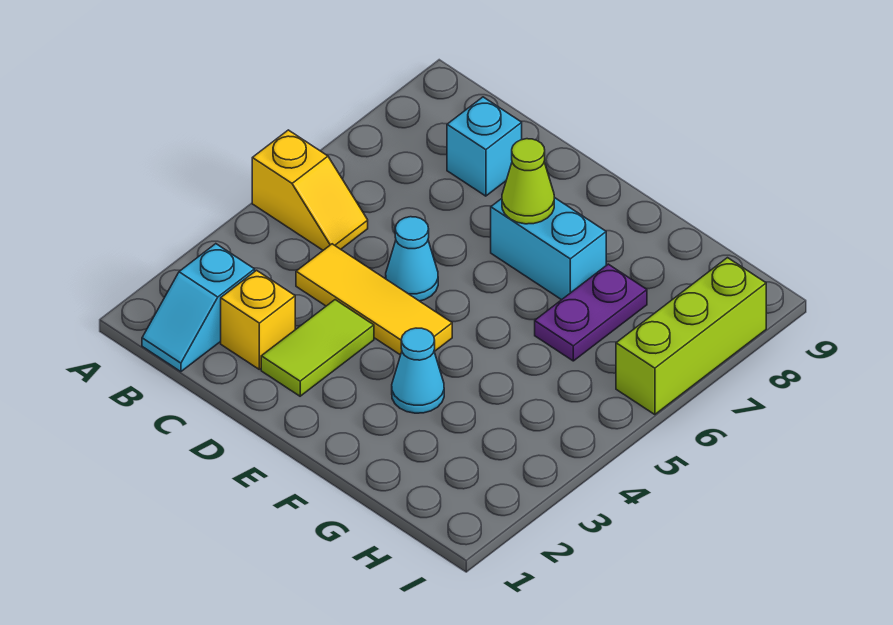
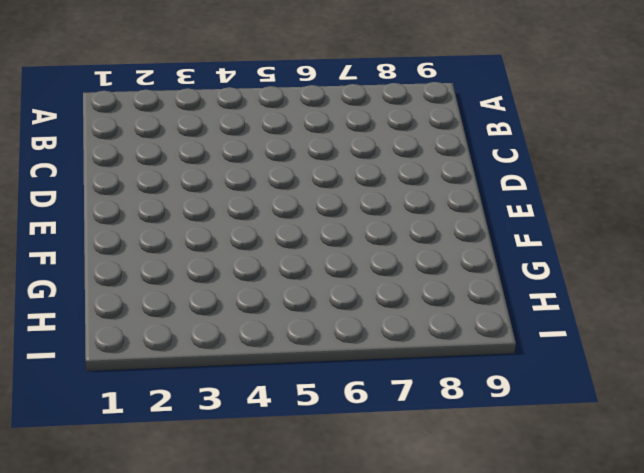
none -> yellow slope A5:B5 level 1 top A
none -> cyan slope B1:B2 level 1 top 2
none -> yellow brick C2 level 1

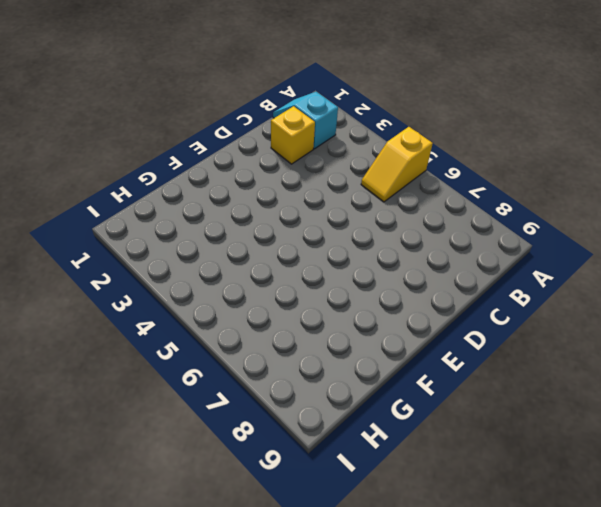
none -> yellow tile C4:E4 level 1
none -> cyan brick C8 level 1
none -> lime tile D2:D3 level 1

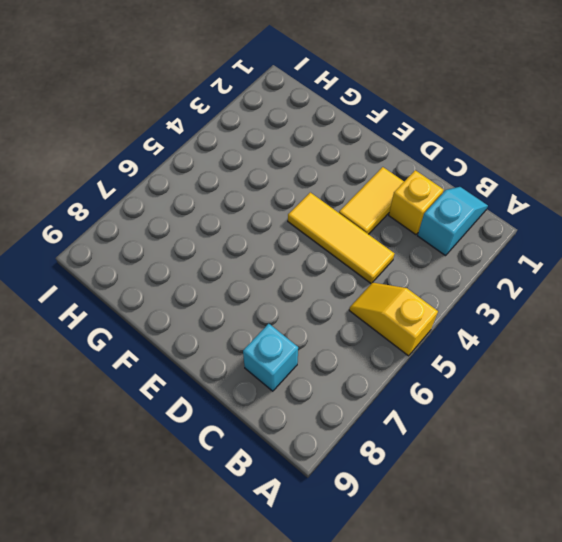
yellow tile D2:D3 level 1 -> lime tile D2:D3 level 1
none -> cyan cone D5 level 1
none -> cyan brick E7:F7 level 1
none -> cyan cone F3 level 1

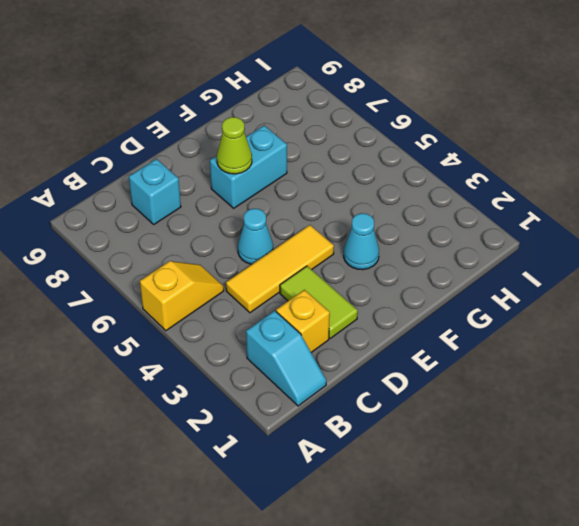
none -> purple plate G6:G7 level 1
none -> lime brick I6:I8 level 1

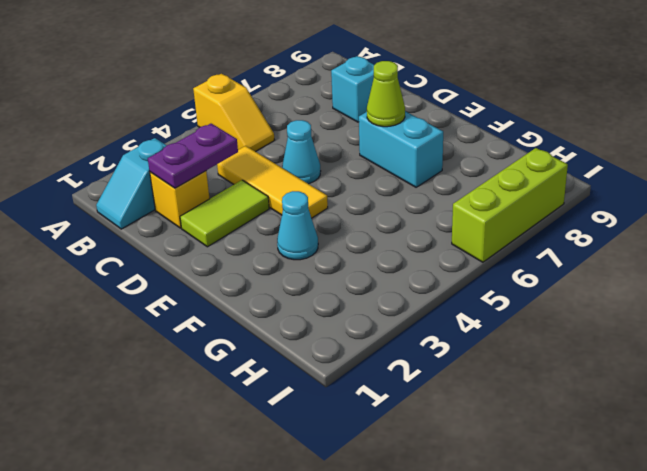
purple plate C2:C3 level 2 -> purple plate G6:G7 level 1

